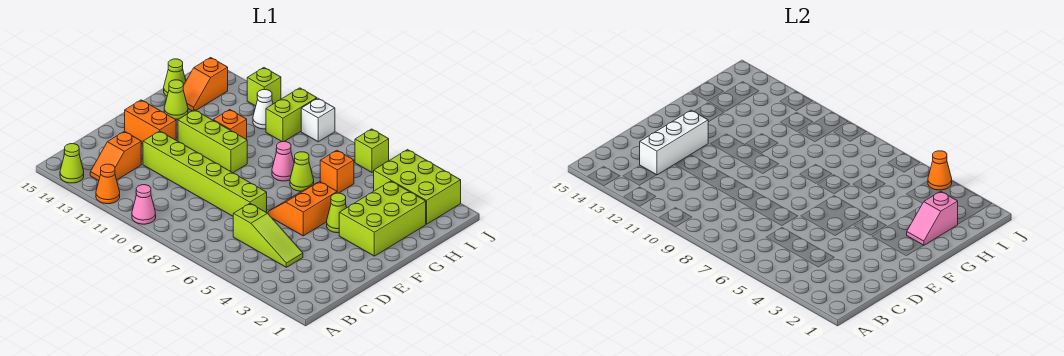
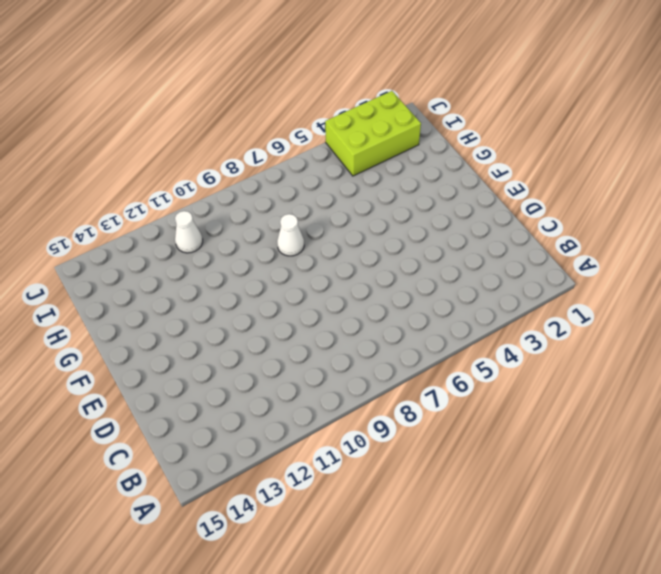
white cone G8 level 1 -> pink cone G8 level 1
none -> pink cone A10 level 1
none -> orange cone A12 level 1
none -> lime cone A14 level 1

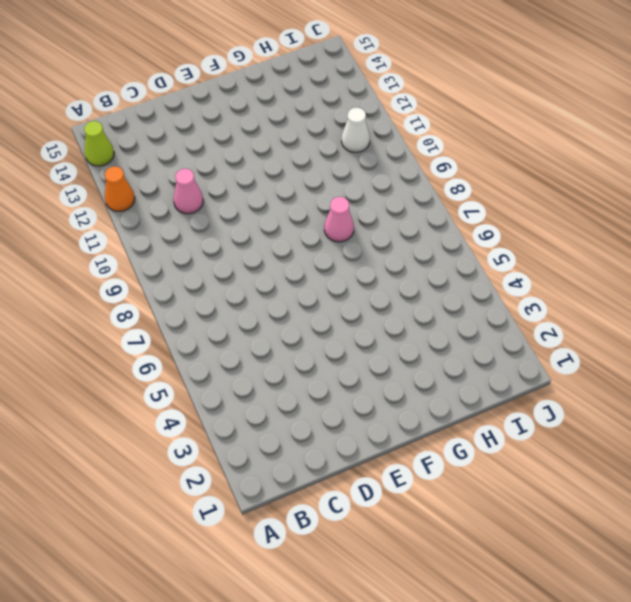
pink cone C11 level 1 -> pink cone A10 level 1
none -> orange slope B13:C13 level 1 top C
none -> lime slope C4:C6 level 1 top 6
none -> lime brick D7:D12 level 1

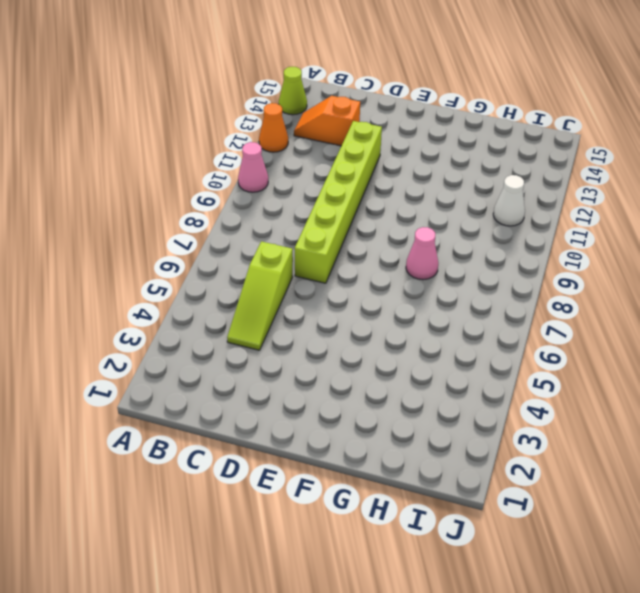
none -> orange slope E5:F6 level 1 top 5
none -> orange brick E13:E14 level 1
none -> lime brick F2:H3 level 1

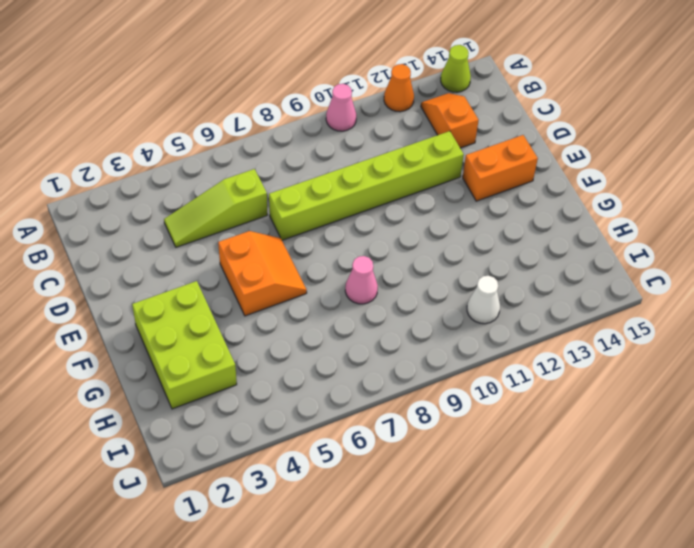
none -> lime cone F4 level 1
none -> lime brick F10:F12 level 1
none -> lime cone G7 level 1

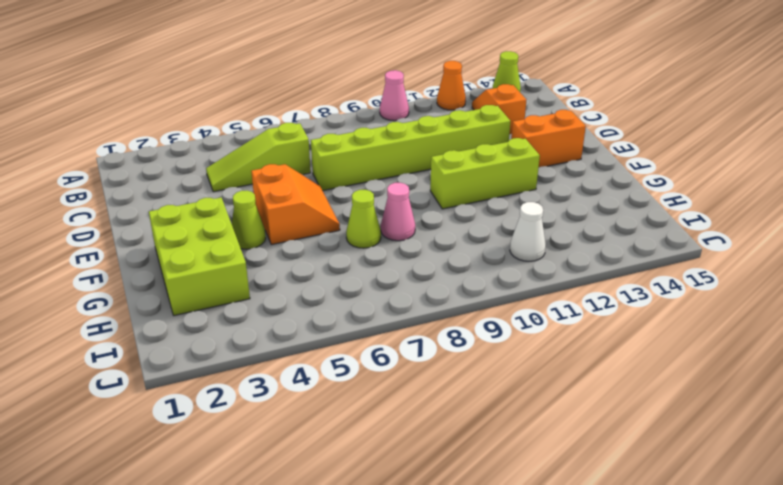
none -> orange brick G11 level 1
none -> lime cone G14 level 1
none -> orange brick H6 level 1

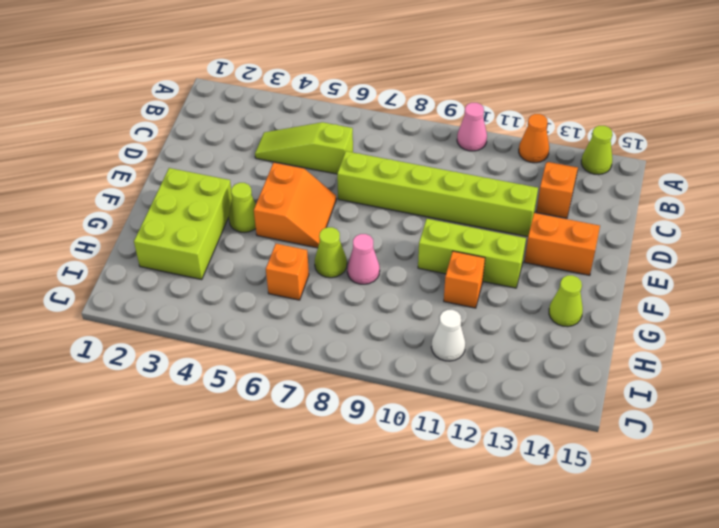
none -> orange slope H14:I14 level 1 top I
none -> lime cone H15 level 1
none -> lime brick I2:J4 level 1

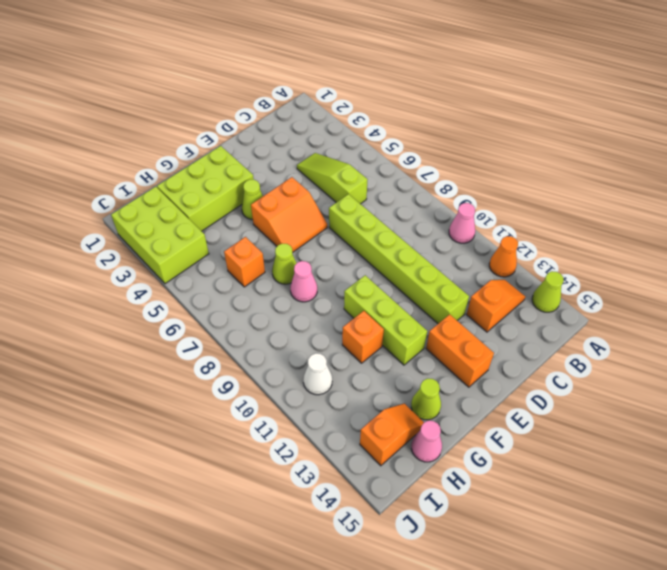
pink cone H15 level 1 -> lime cone H15 level 1
none -> lime brick I10:J10 level 1
none -> lime brick J6 level 1
none -> white brick J9 level 1

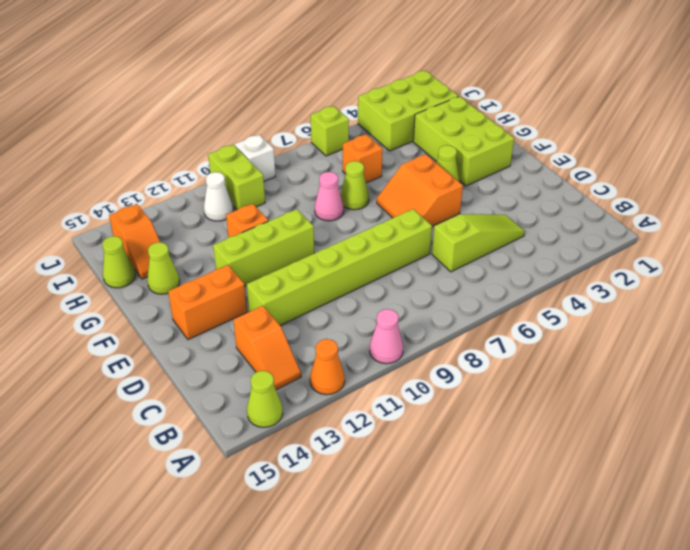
none -> lime brick J12 level 1
none -> white brick C13:E13 level 2
none -> pink slope G2:H2 level 2 top H

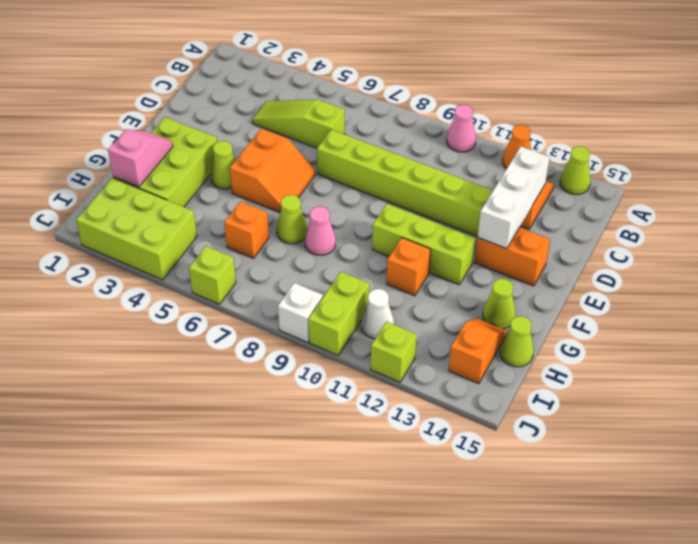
none -> orange cone J4 level 2

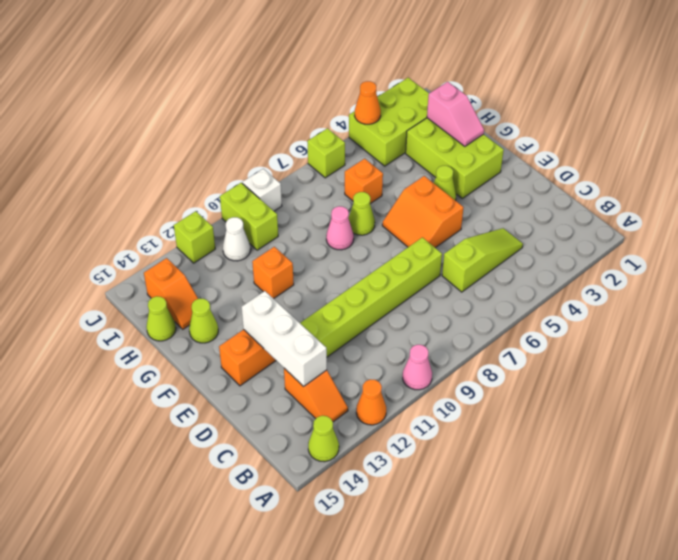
none -> lime brick F10:F12 level 1

